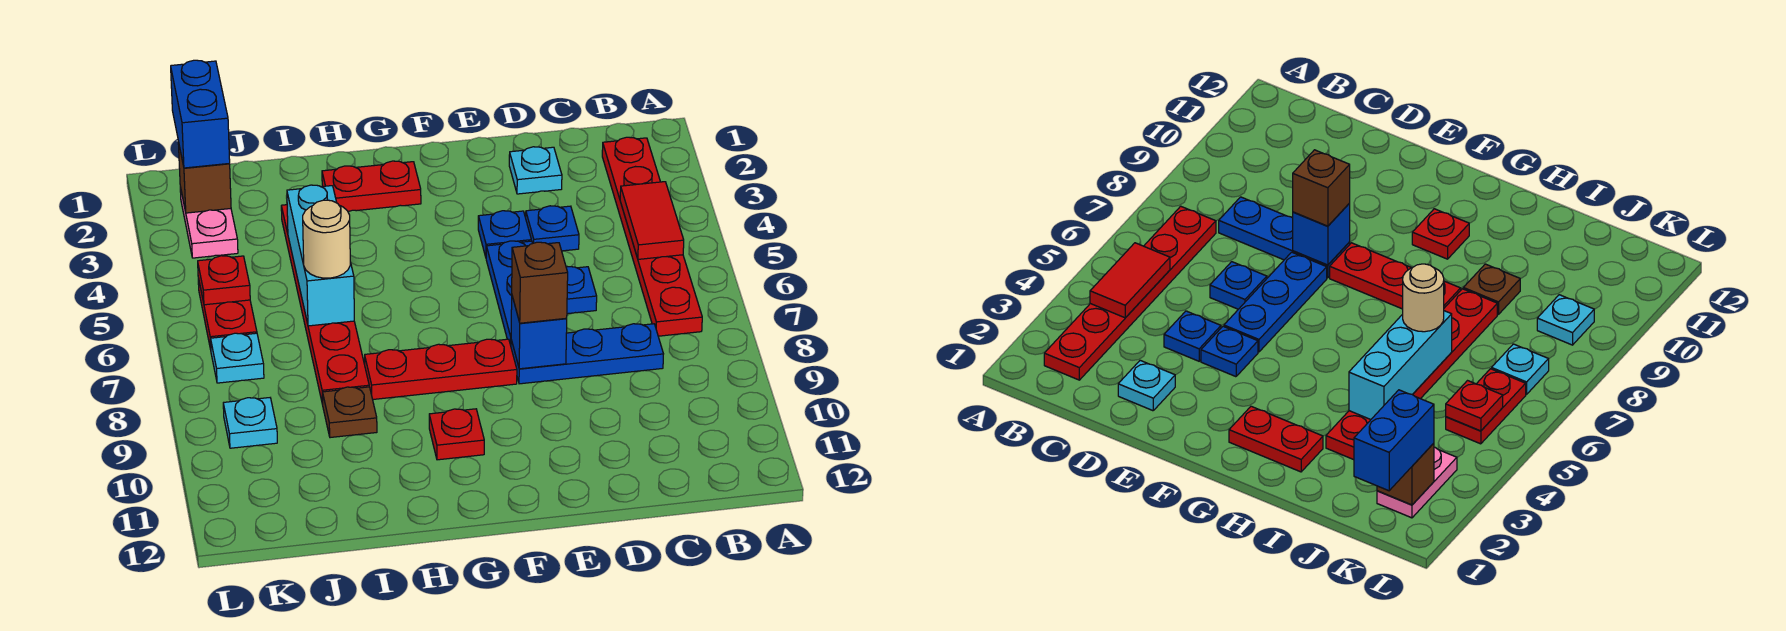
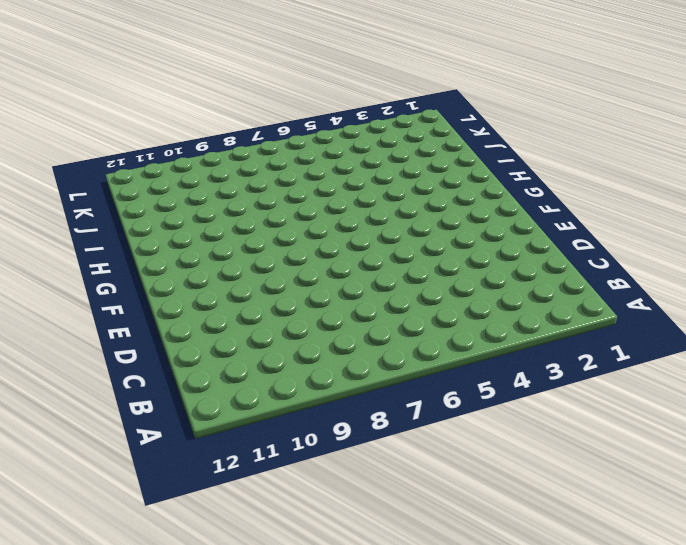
none -> red plate B2:B7 level 1
none -> blue plate C8:E8 level 1
none -> cyan plate D2 level 1

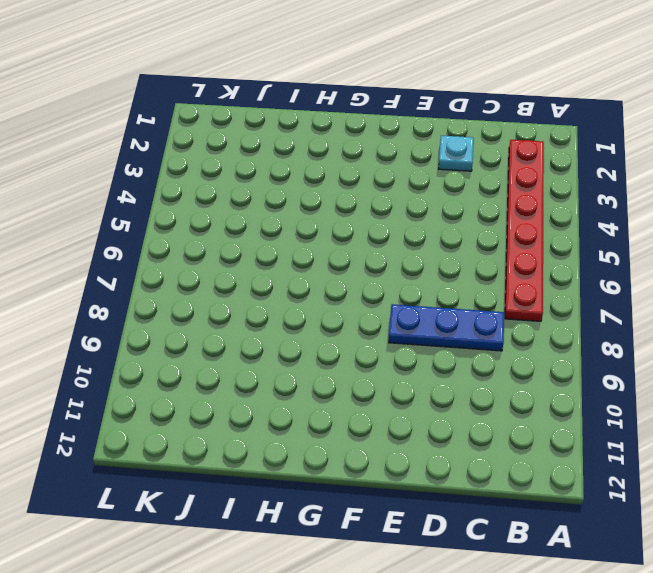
none -> blue plate D4 level 1
none -> blue plate D6 level 1
none -> blue plate E4 level 1

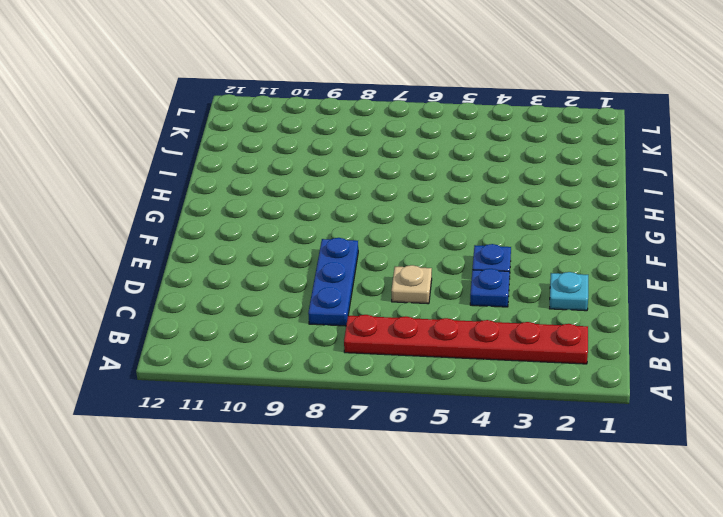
tan plate D6 level 1 -> blue plate D6 level 1
none -> blue plate E5:E7 level 1
none -> red plate F8:H8 level 1
none -> red plate G2:H2 level 1

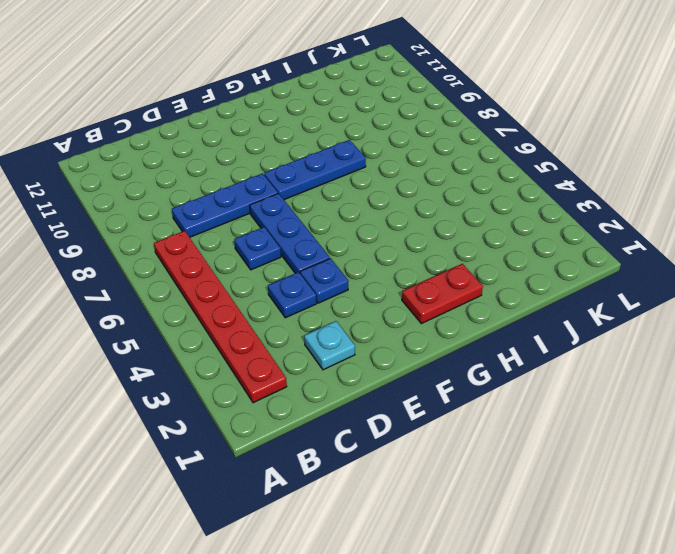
blue plate F8:H8 level 1 -> red plate F8:H8 level 1
none -> red plate G10 level 1
none -> red plate I3:I8 level 1
none -> brown plate I9 level 1

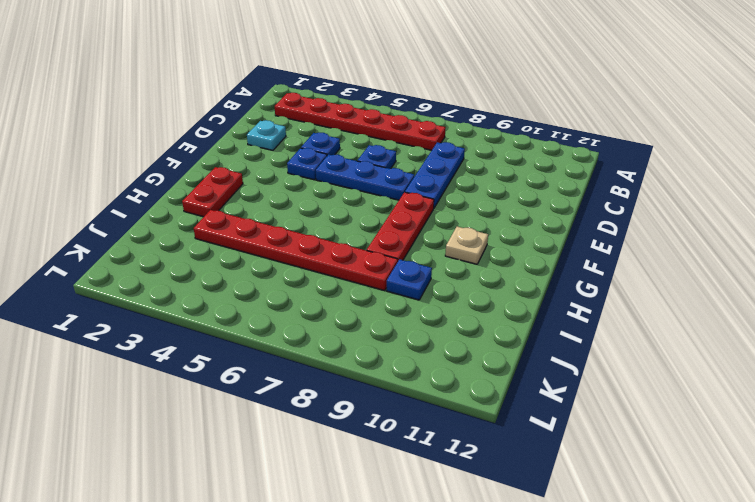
tan plate G10 level 1 -> red plate G10 level 1
blue plate I9 level 1 -> brown plate I9 level 1
none -> pink plate K2:K3 level 1
none -> red plate K5:K6 level 1
none -> cyan plate K7 level 1

